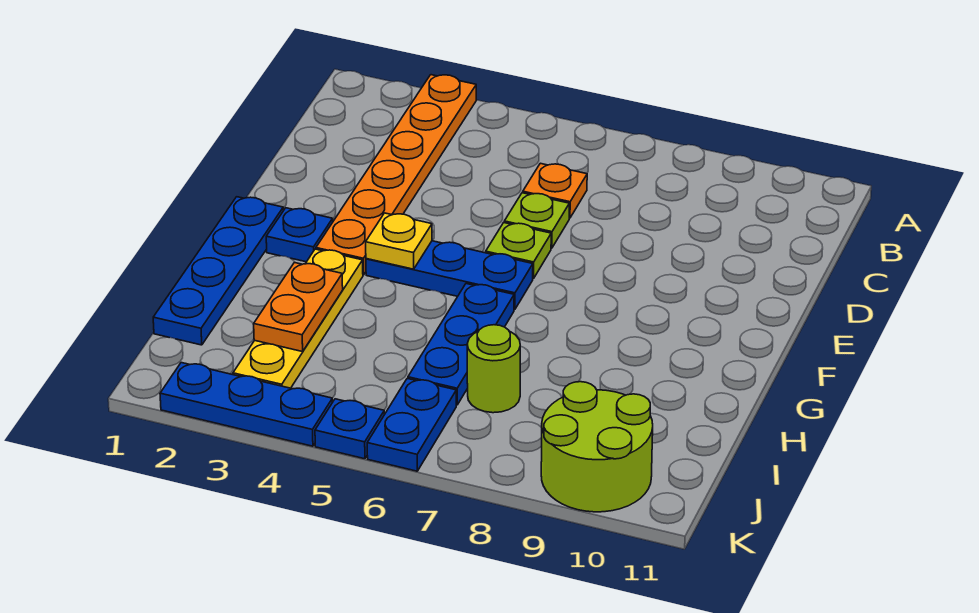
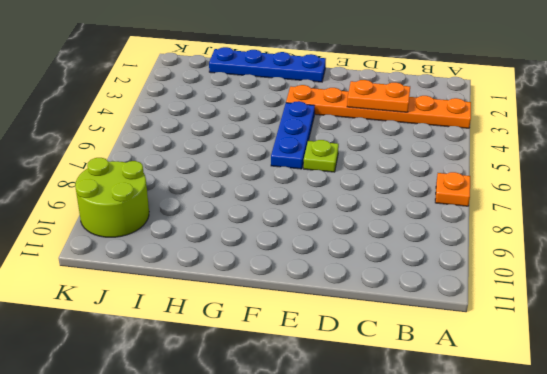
orange plate A7 level 1 -> orange plate C6 level 1
orange plate C3:D3 level 2 -> orange plate H3:I3 level 2
none -> lime plate D6 level 1
none -> blue plate F2 level 1
none -> yellow plate G3:J3 level 1

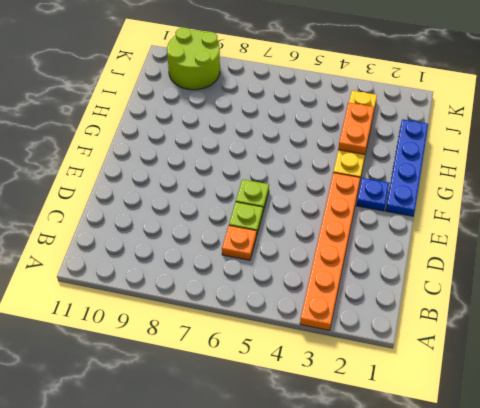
none -> blue plate F4:F6 level 1
none -> blue plate G6:I6 level 1
none -> lime round brick I7 level 1

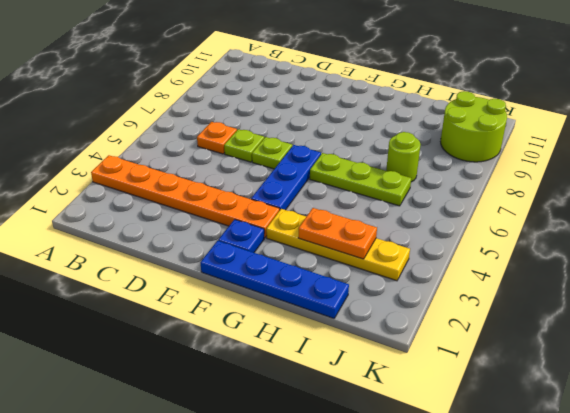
lime plate G6:I6 level 1 -> blue plate G6:I6 level 1
none -> blue plate J6:K6 level 1
none -> blue plate K2:K4 level 1
none -> blue plate K5 level 1

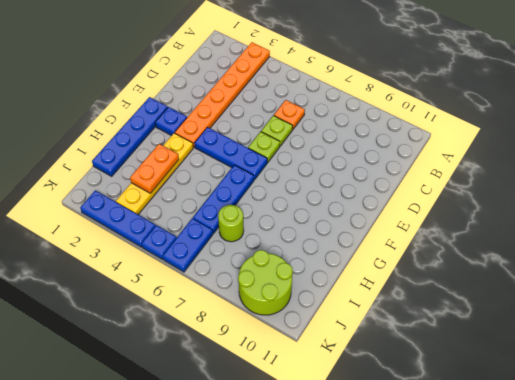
none -> yellow plate F4 level 2

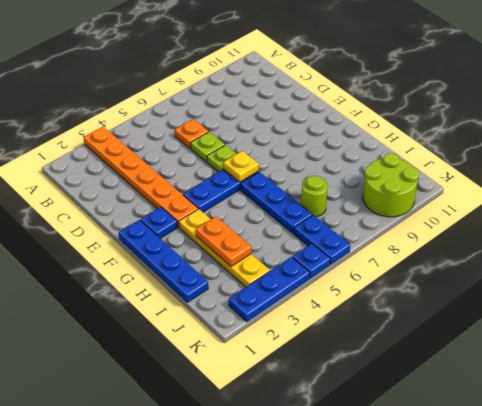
yellow plate F6 level 2 -> yellow plate F4 level 2

